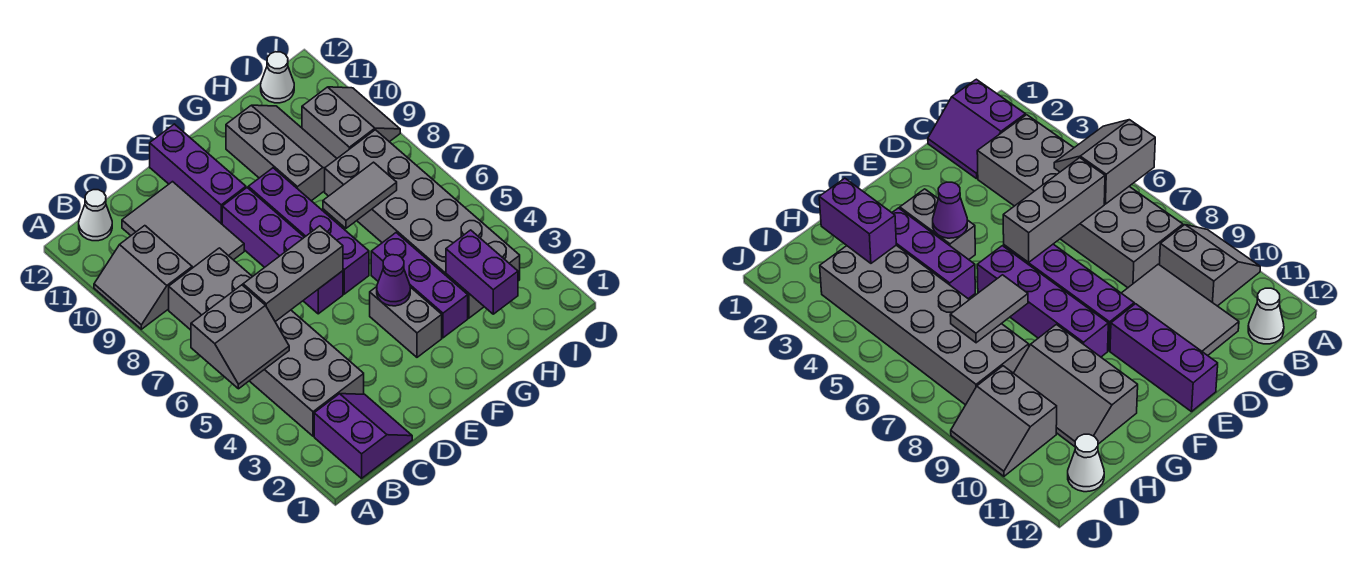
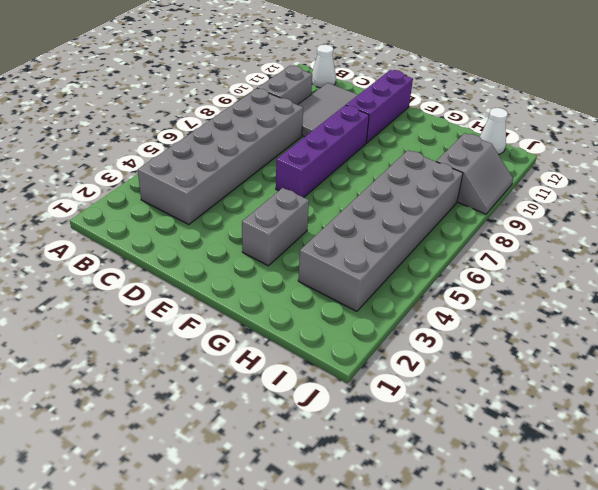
none -> purple slope B1:C2 level 1 top B
none -> purple brick F6:F9 level 1
none -> purple brick G3:G5 level 1

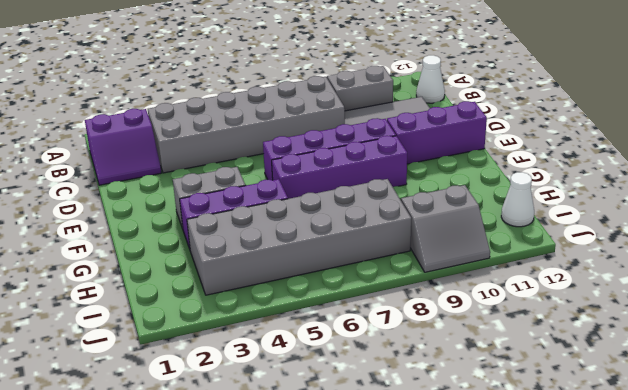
none -> grey slope G9:H11 level 1 top G
none -> grey slope A5:B6 level 2 top 6
none -> grey brick C6:E6 level 2

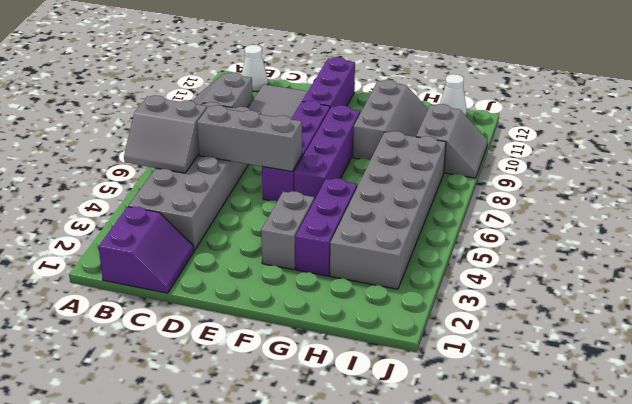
none -> purple cone F4 level 2
none -> grey tile G7:H7 level 2
none -> purple brick H2:H3 level 2

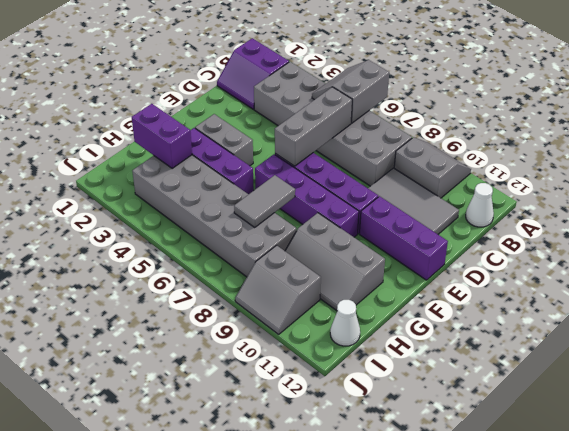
none -> purple cone F4 level 2

